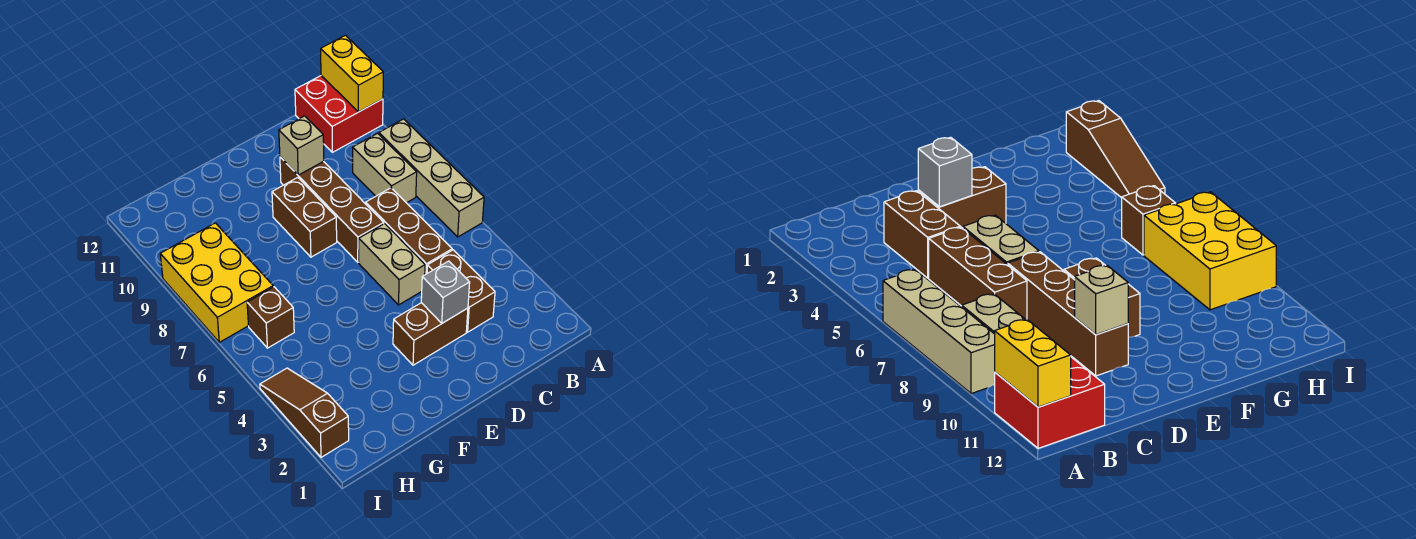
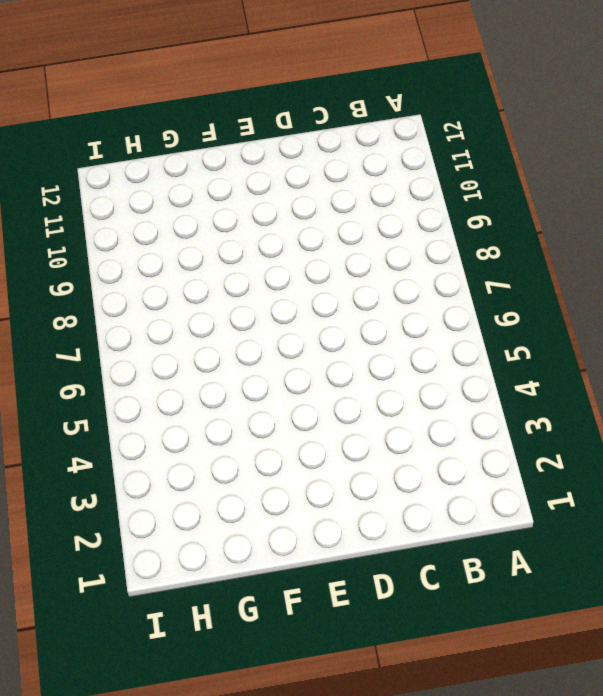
none -> tan brick A6:A9 level 1
none -> red brick A11:B12 level 1
none -> tan brick B8:B9 level 1

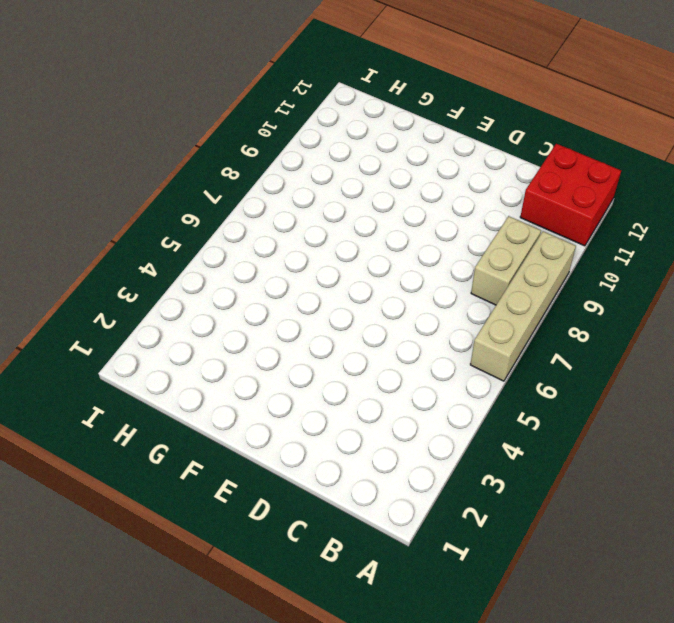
none -> brown brick C3:C4 level 1
none -> brown brick C5:C7 level 1
none -> brown brick D3:E3 level 1

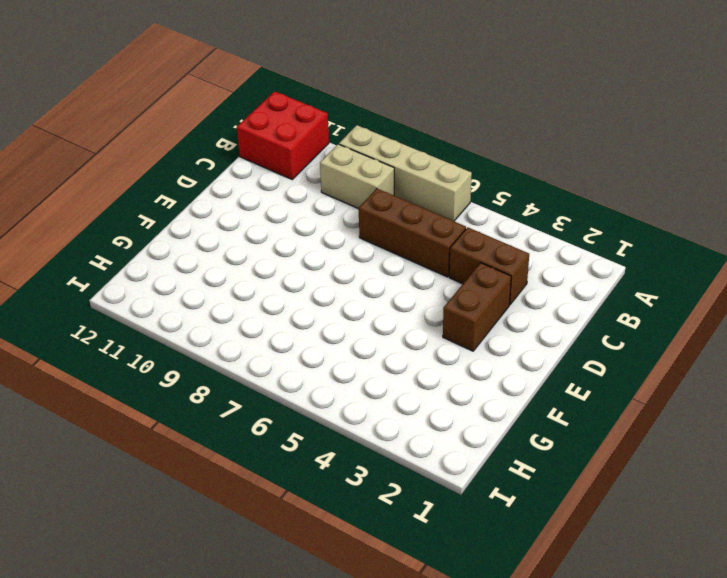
none -> tan brick D5:D6 level 1
none -> brown brick D7:D10 level 1
none -> brown brick E8:E9 level 1

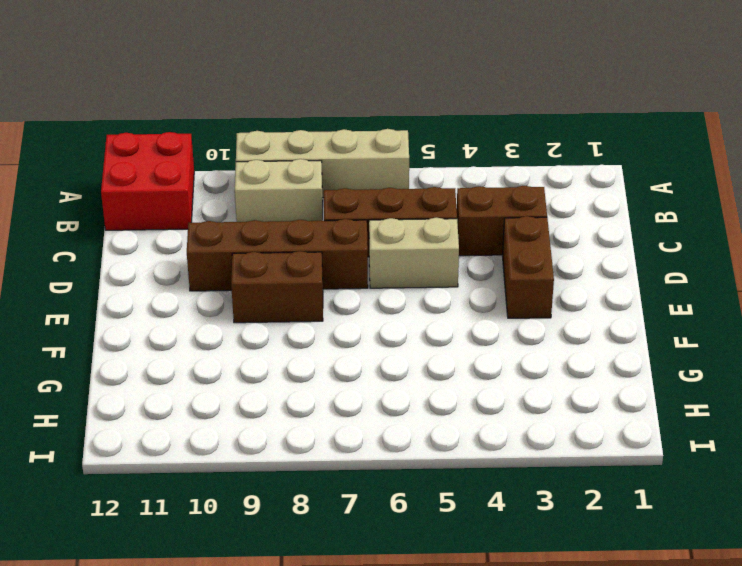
none -> brown brick H6 level 1
none -> yellow brick H7:I9 level 1
none -> brown slope I2:I4 level 1 top 2

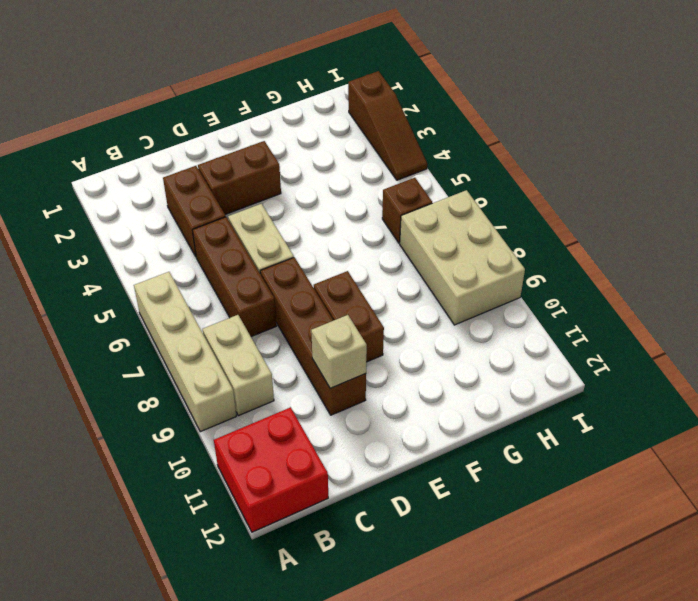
tan brick H7:I9 level 1 -> yellow brick H7:I9 level 1
none -> yellow brick A11:A12 level 2
none -> grey brick D3 level 2

